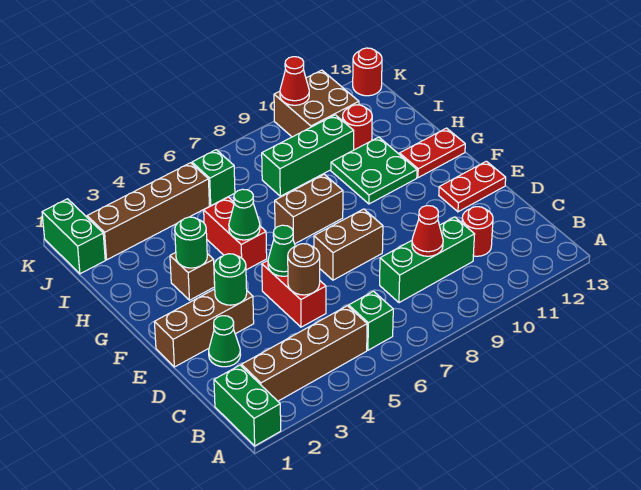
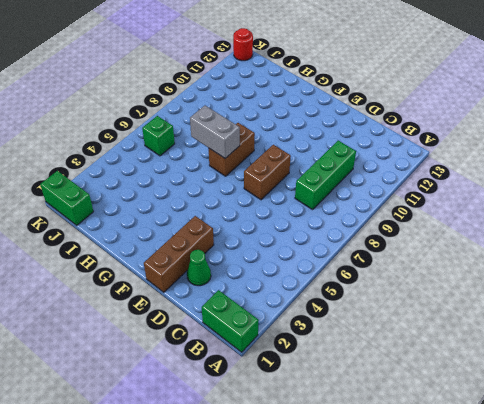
grey brick G7:H7 level 2 -> none
none -> brown brick B2:B5 level 1
none -> green brick B6 level 1
none -> red round brick C11 level 1

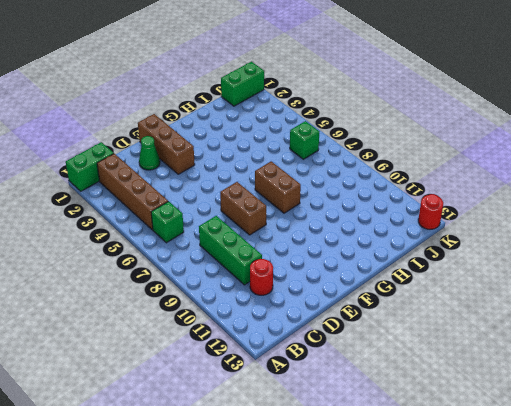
none -> red brick D5:E5 level 1
none -> red plate E12:E13 level 1
none -> brown brick G3 level 1

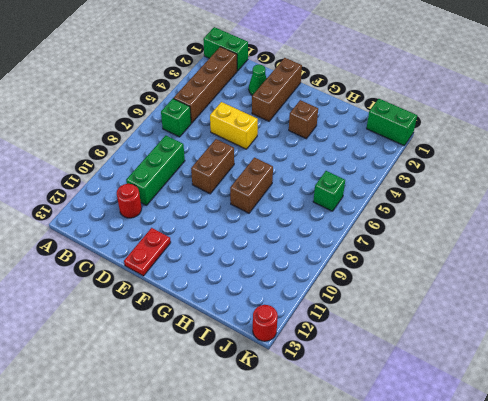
yellow brick D5:E5 level 1 -> red brick D5:E5 level 1
none -> red brick G5:H5 level 1
none -> green plate G10:H11 level 1
none -> red plate G12:G13 level 1

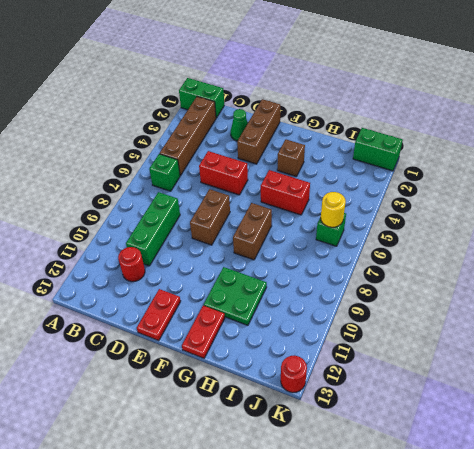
yellow round brick J6 level 2 -> none
none -> green brick I8:I10 level 1
none -> red round brick I11 level 1
none -> brown brick J2:J5 level 1

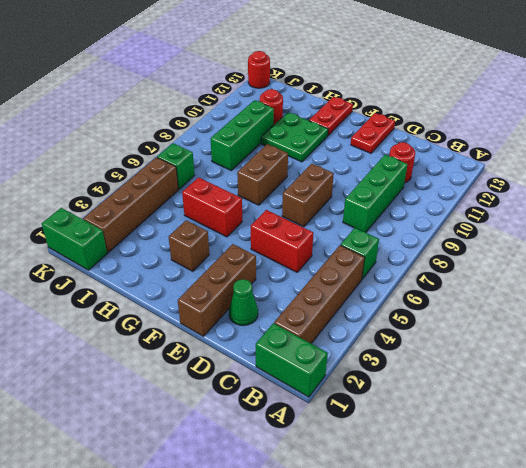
none -> brown brick J10:K11 level 1
none -> red cone C9 level 2
none -> brown round brick D5 level 2

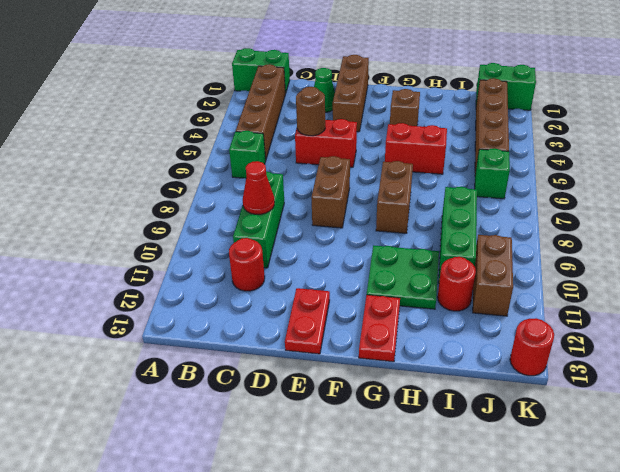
brown brick J10:J11 level 1 -> brown brick J10:K11 level 1
none -> green round brick E3 level 2
none -> green cone E5 level 2
none -> green round brick G3 level 2

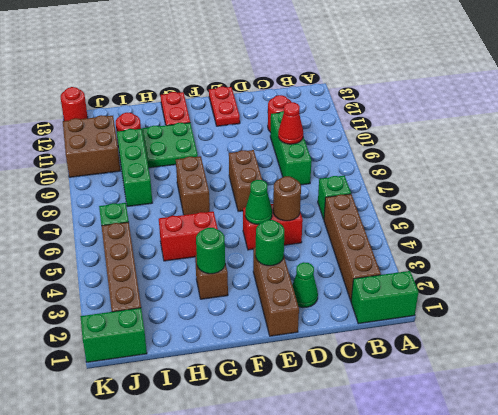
none -> green cone G5 level 2
none -> red cone K10 level 2

